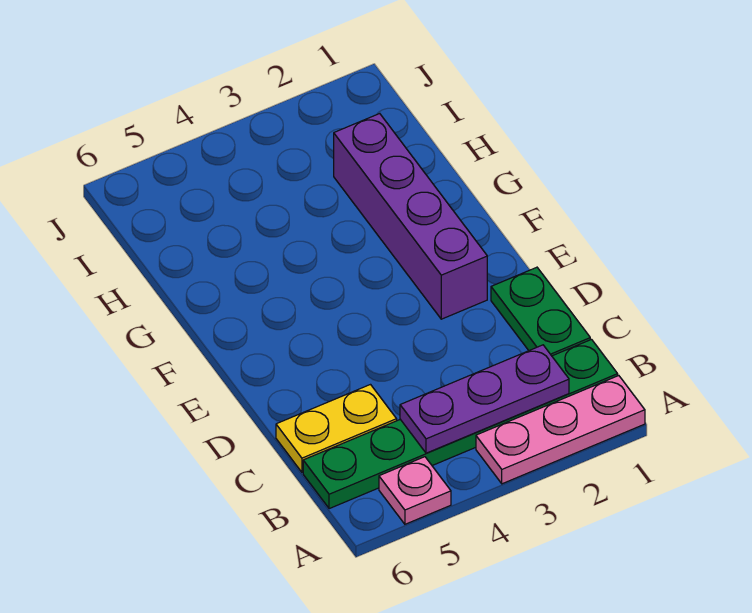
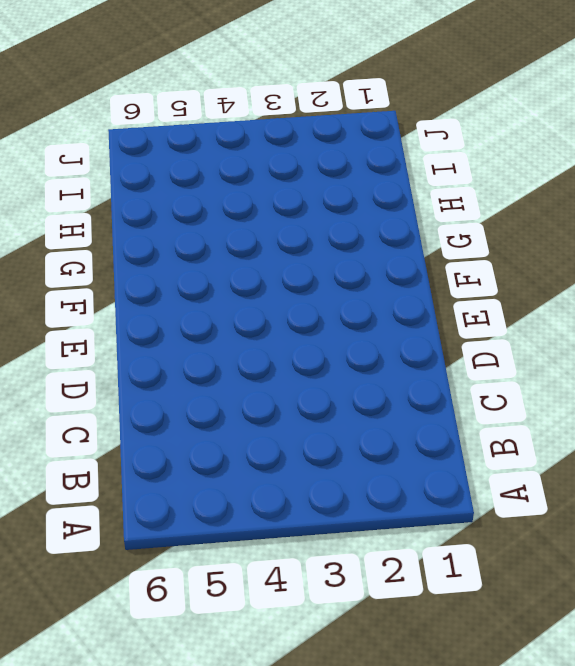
none -> pink plate A1:A3 level 1
none -> pink plate A5 level 1

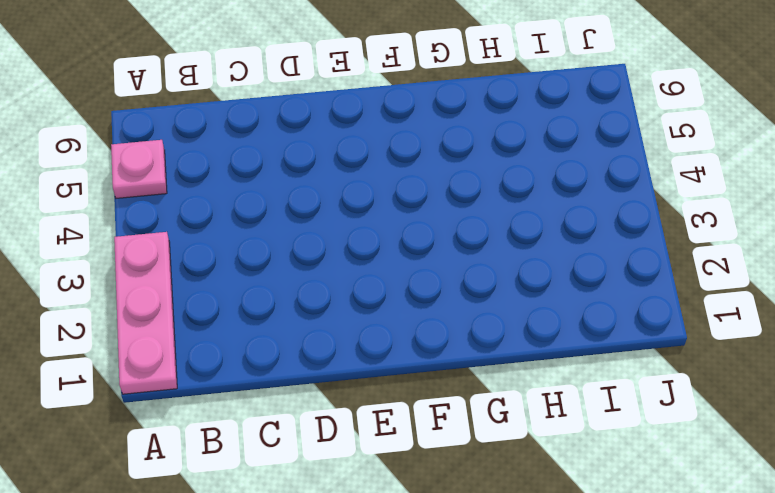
none -> green plate B1:B6 level 1
none -> green plate C1:D1 level 1

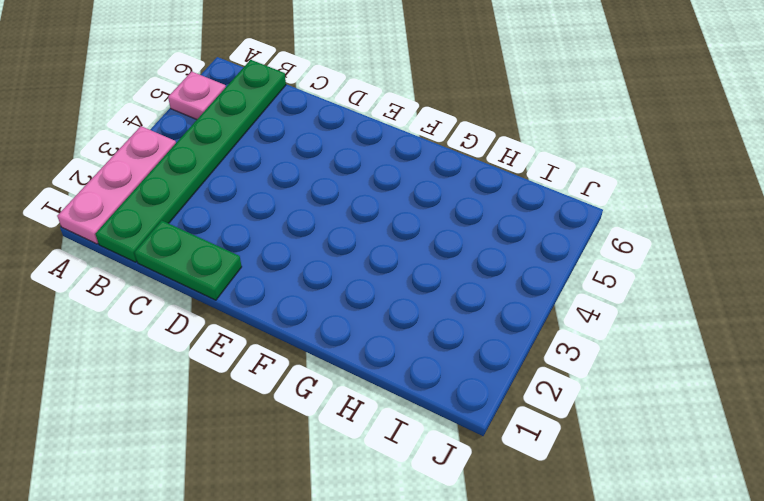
none -> yellow plate C5:C6 level 1
none -> purple brick E2:H2 level 1

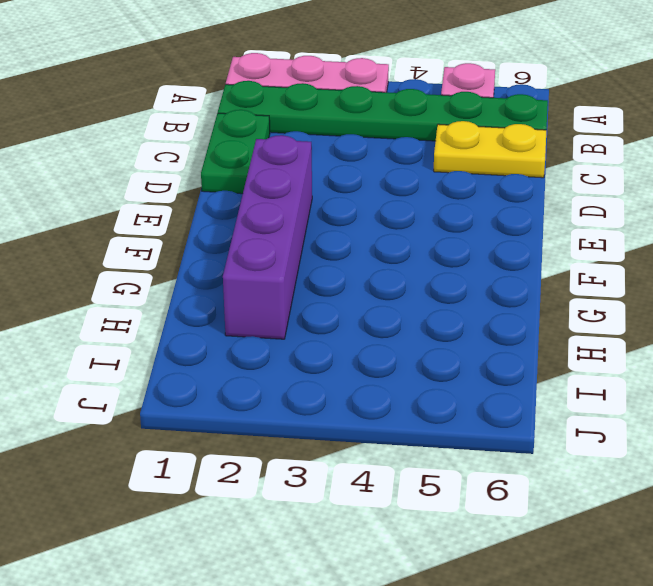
none -> purple plate B2:B4 level 2

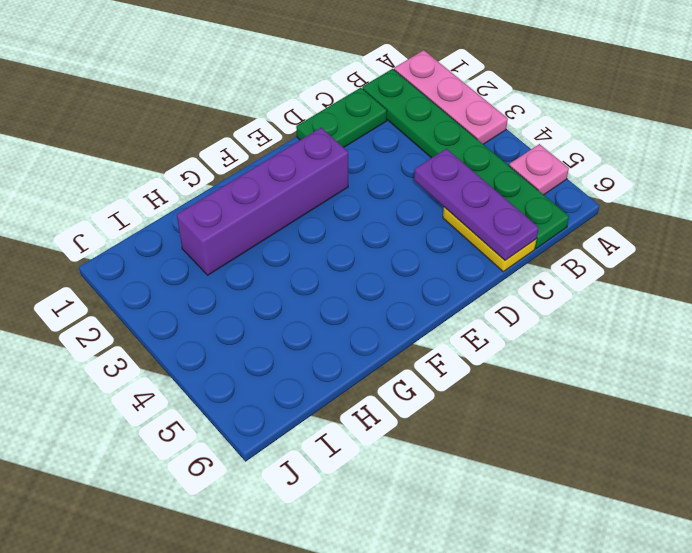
purple plate C4:C6 level 2 -> purple plate B2:B4 level 2

